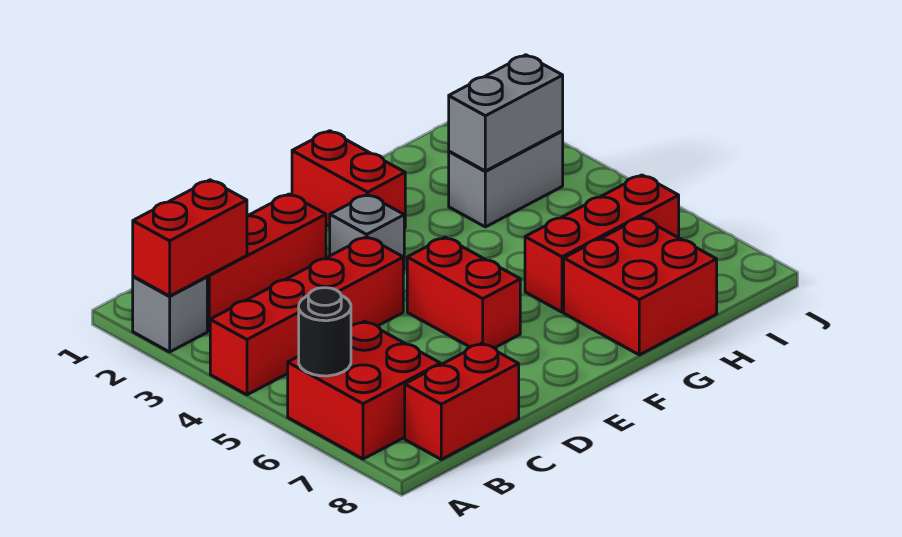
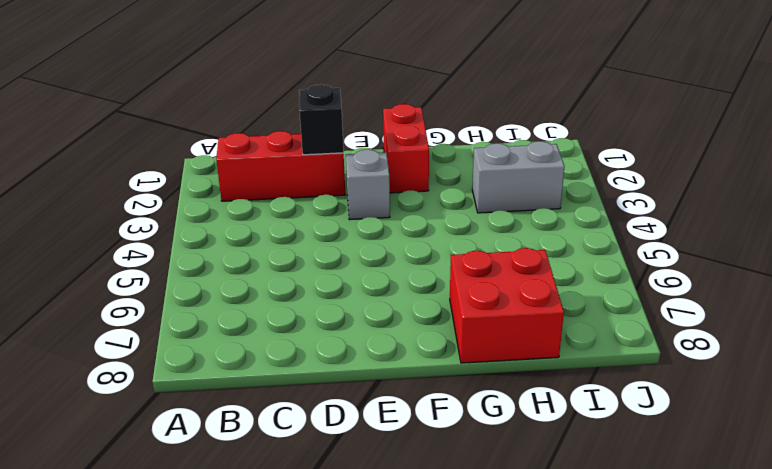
black brick D2 level 2 -> none
none -> grey brick A2 level 1
none -> red brick A4:D4 level 1
none -> red brick A6:B7 level 1

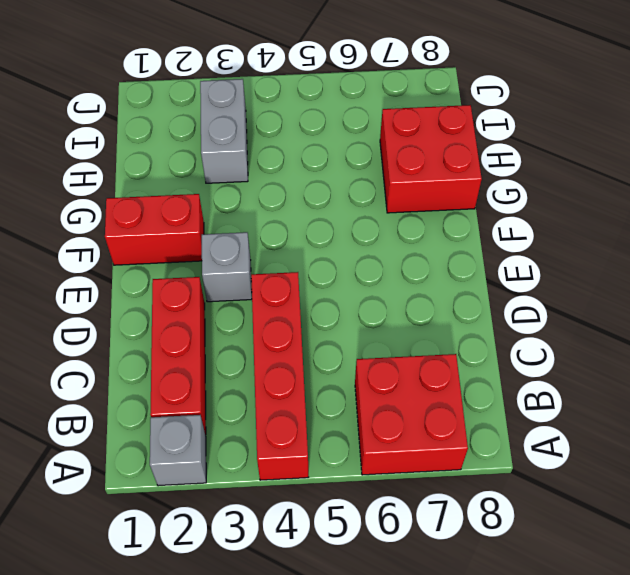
none -> red brick B8:C8 level 1
none -> red brick E5:E6 level 1
none -> red brick G6:I6 level 1

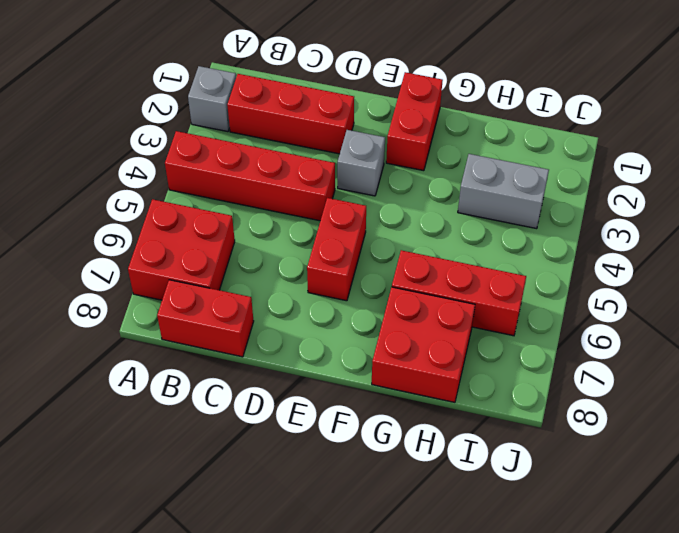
none -> red brick A2:B2 level 2
none -> black round brick A6 level 2
none -> grey brick H3:I3 level 2

